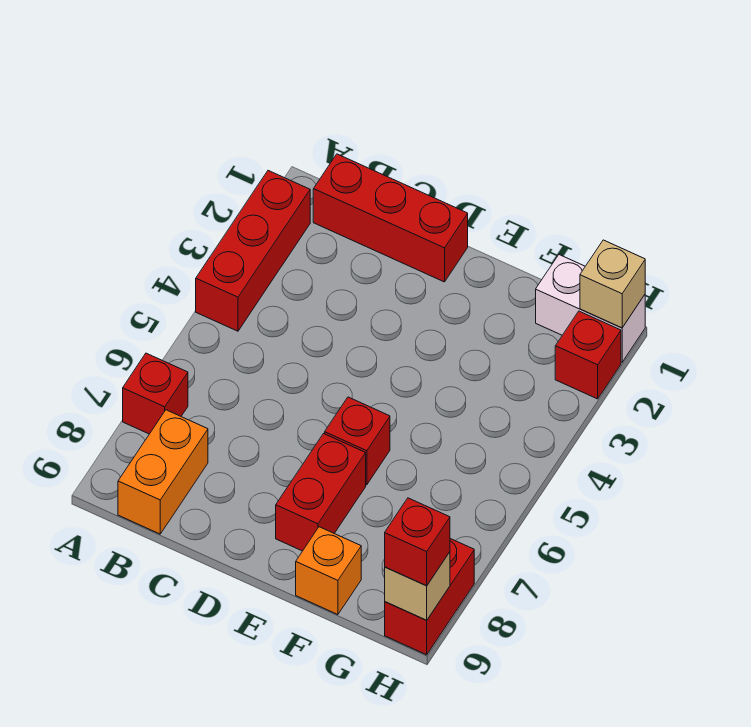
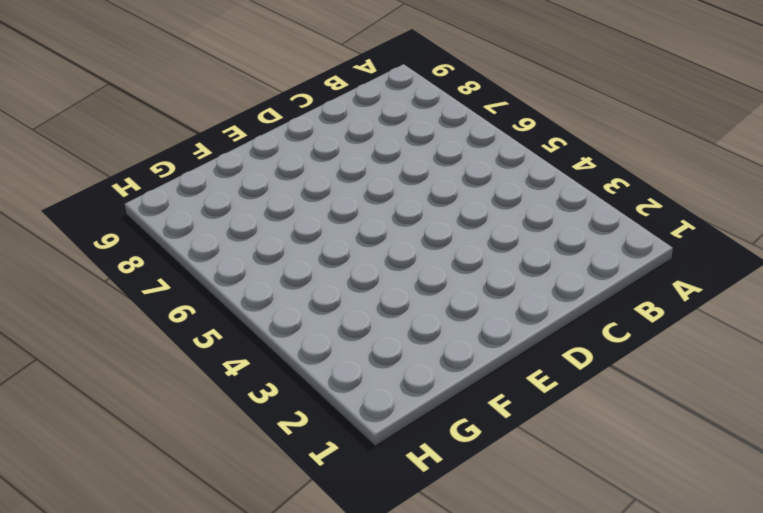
none -> red brick A2:A4 level 1
none -> red brick A7 level 1
none -> red brick B1:D1 level 1

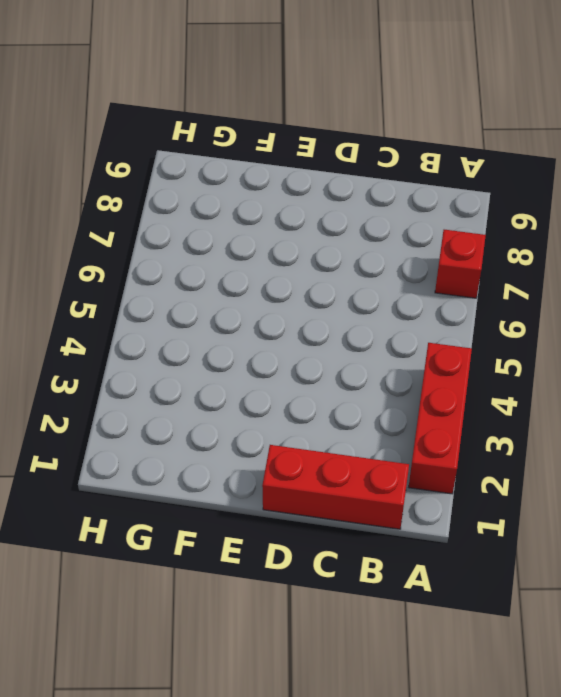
none -> orange brick B8:B9 level 1
none -> red brick E6 level 1
none -> red brick E7:E8 level 1

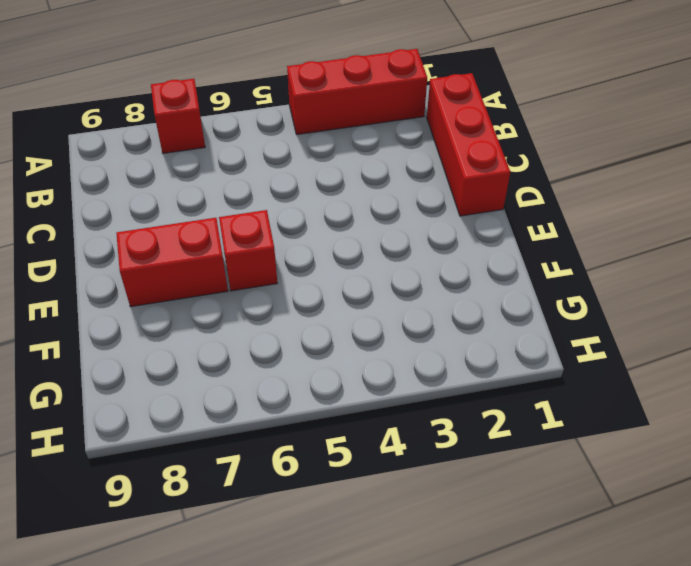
none -> orange brick B8:B9 level 1
none -> orange brick F9 level 1
none -> white brick G1:H1 level 1

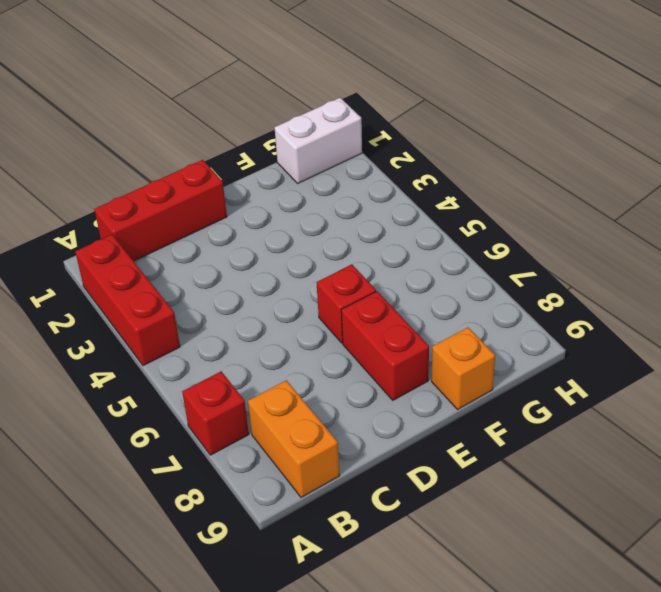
none -> red brick H2 level 1
none -> red brick H8:H9 level 1
none -> tan brick H1 level 2

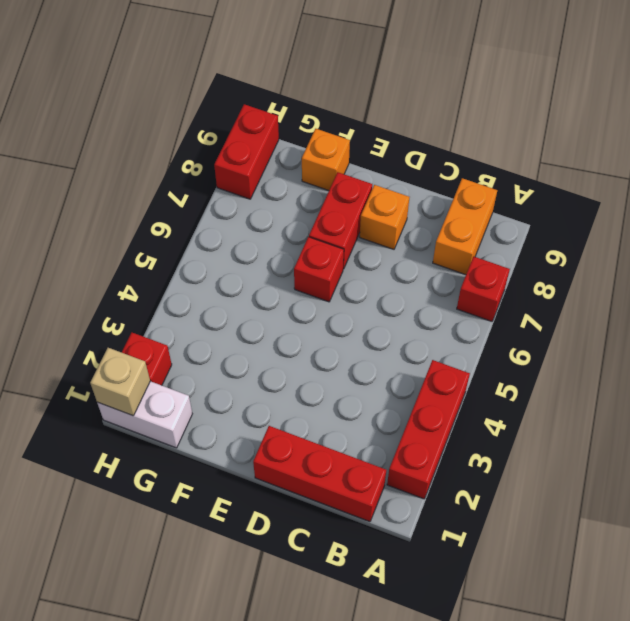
orange brick D8 level 1 -> none
none -> tan brick H9 level 2
none -> red brick H9 level 3

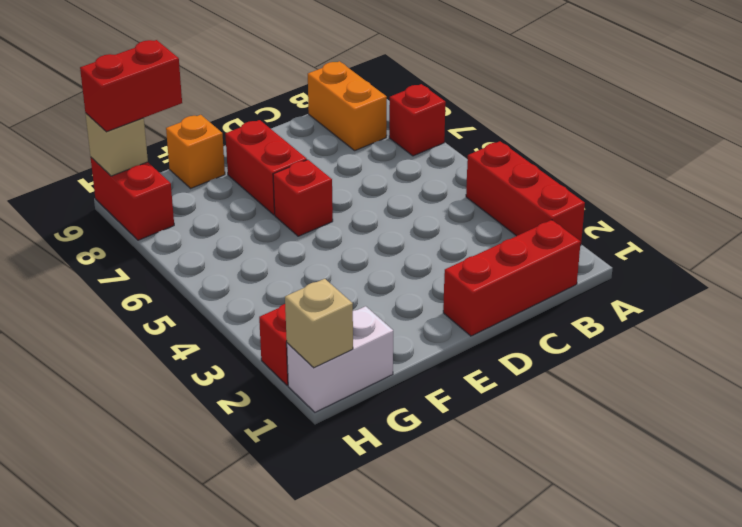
red brick G9:H9 level 3 -> red brick H9 level 3

